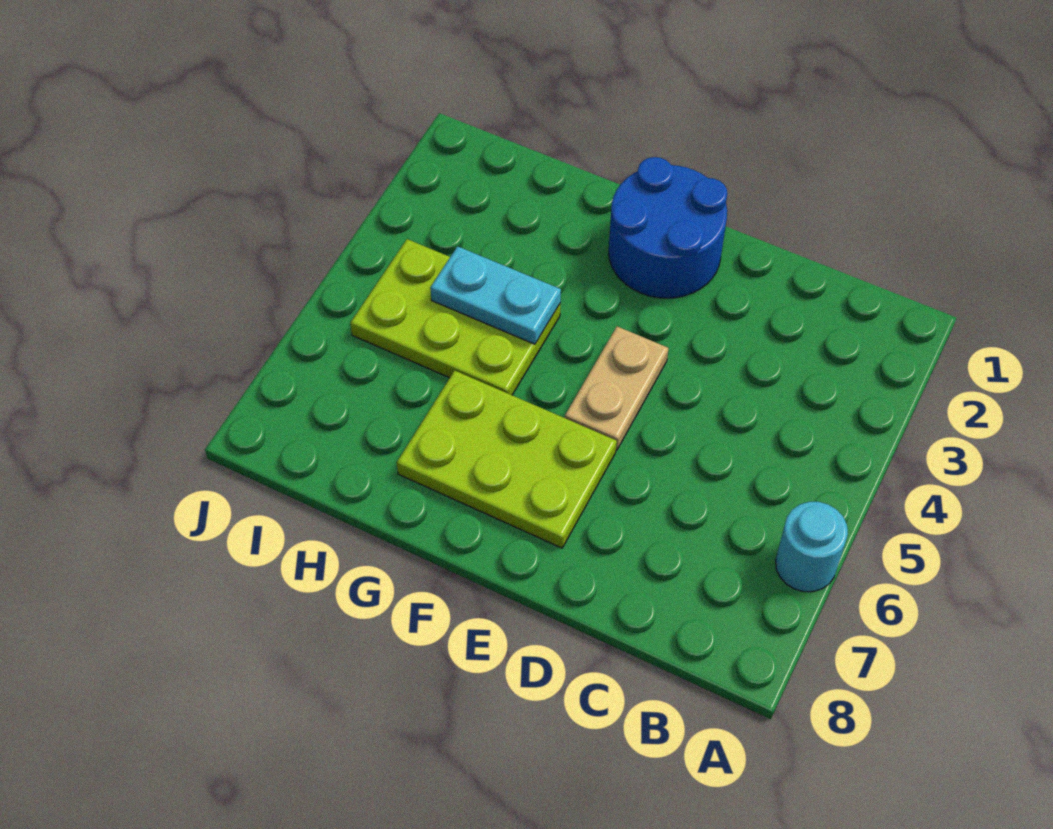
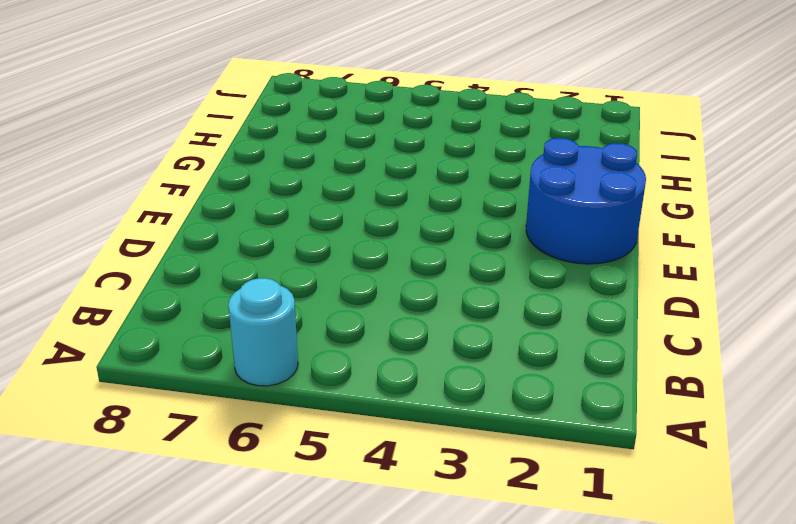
none -> tan plate E4:E5 level 1
none -> lime plate E6:G7 level 1

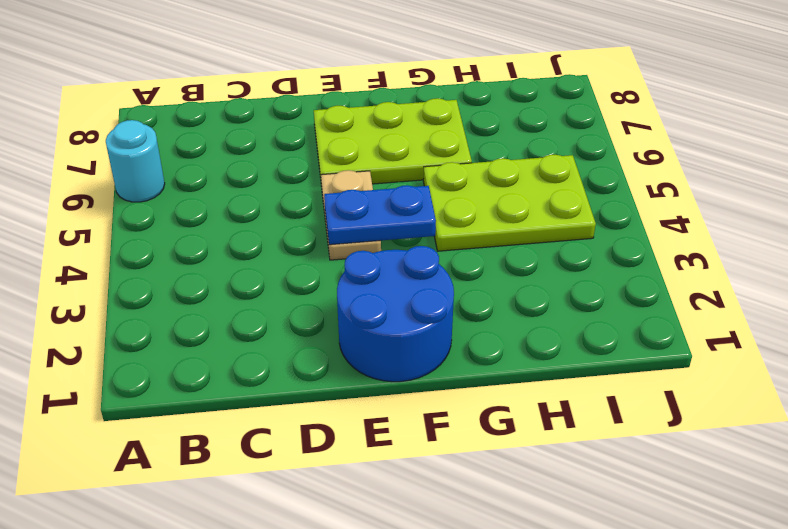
blue plate E4:F4 level 2 -> none
none -> cyan plate G4:H4 level 2

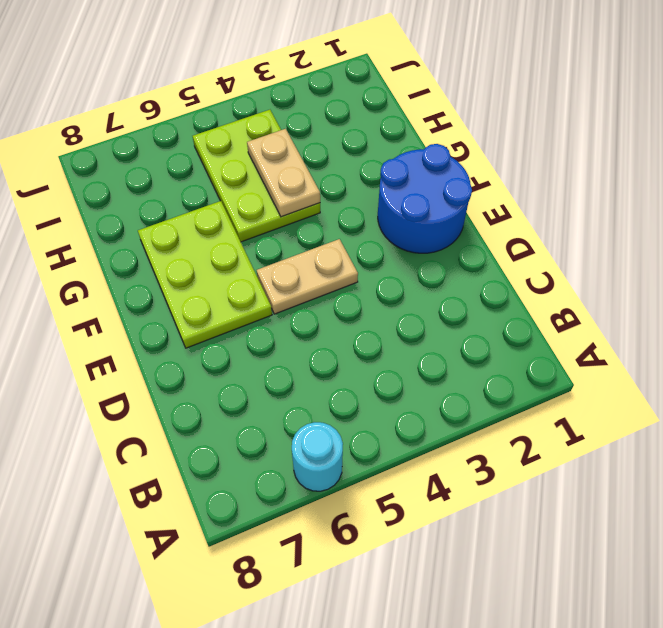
tan plate G4:H4 level 2 -> cyan plate G4:H4 level 2

